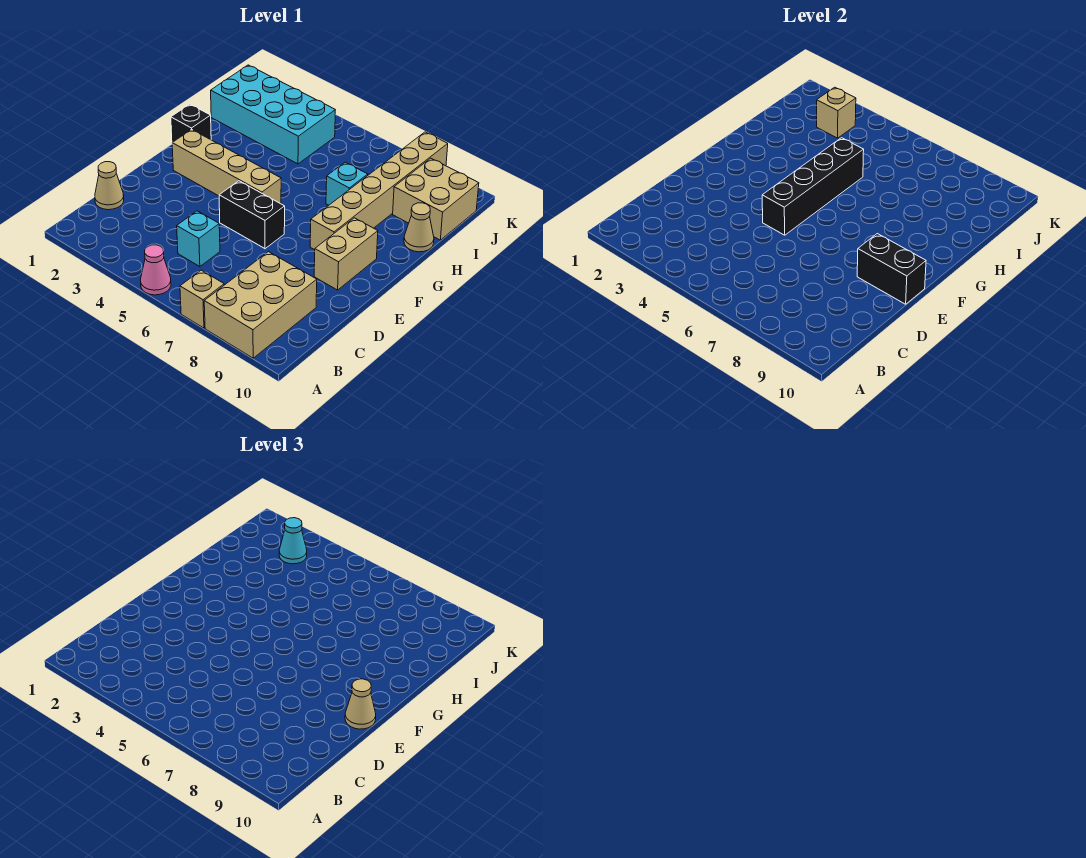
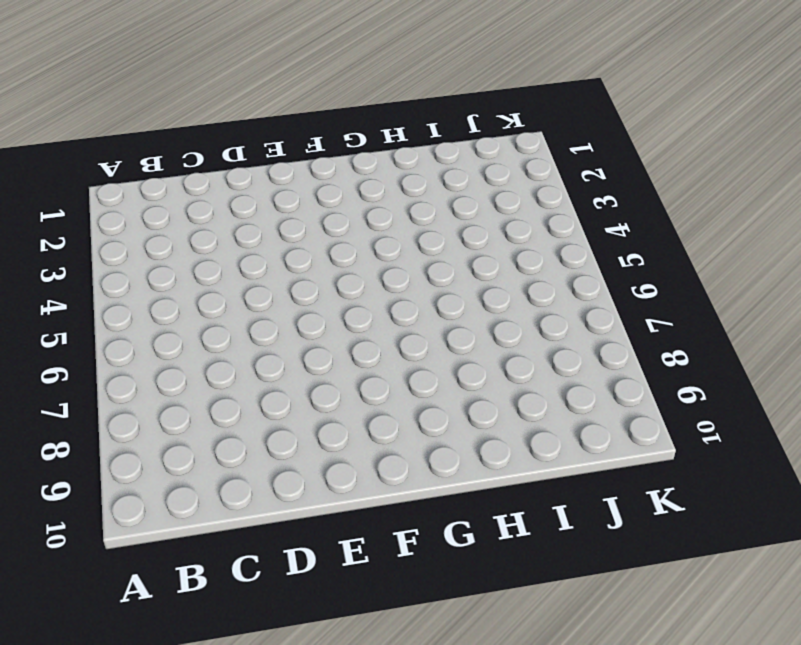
none -> pink cone A5 level 1
none -> tan brick A7 level 1
none -> tan brick A8:C9 level 1

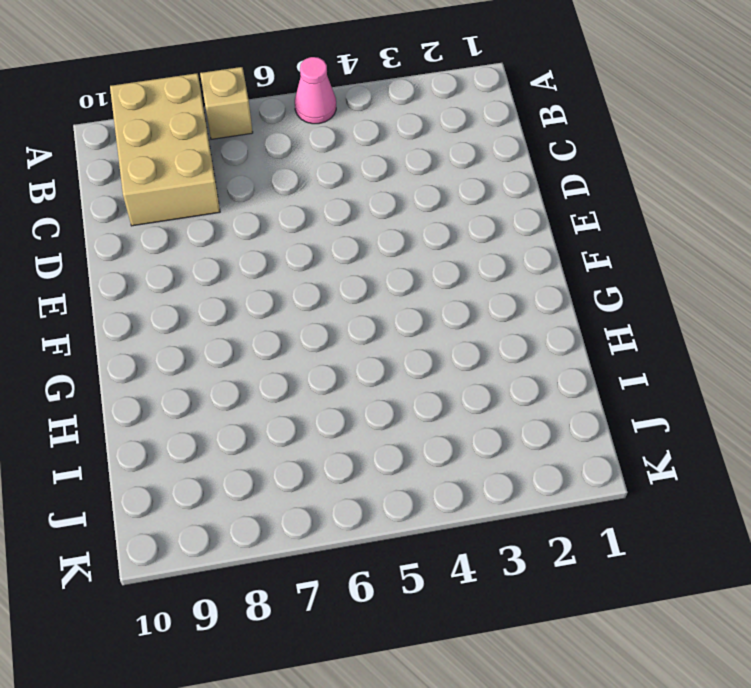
none -> tan cone C1 level 1
none -> cyan brick C5 level 1
none -> black brick E5:E6 level 1

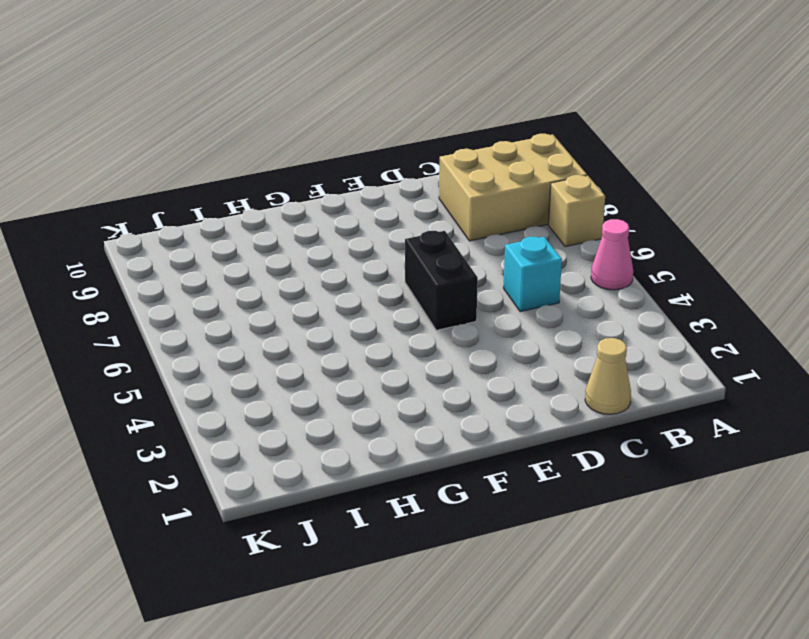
none -> tan brick E9:F9 level 1
none -> tan brick F2:F5 level 1
none -> tan brick F8:K8 level 1

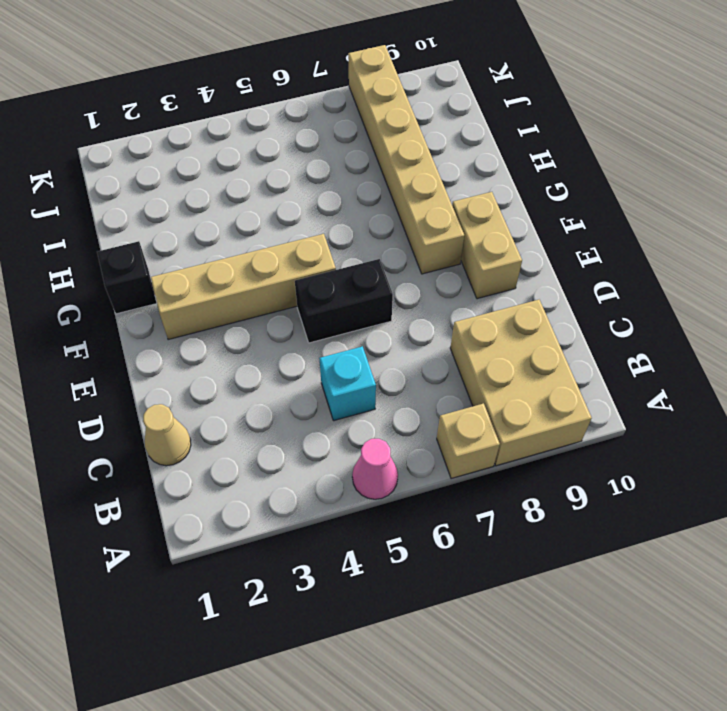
none -> cyan brick H7 level 1
none -> tan cone H10 level 1
none -> cyan brick I1:J4 level 1

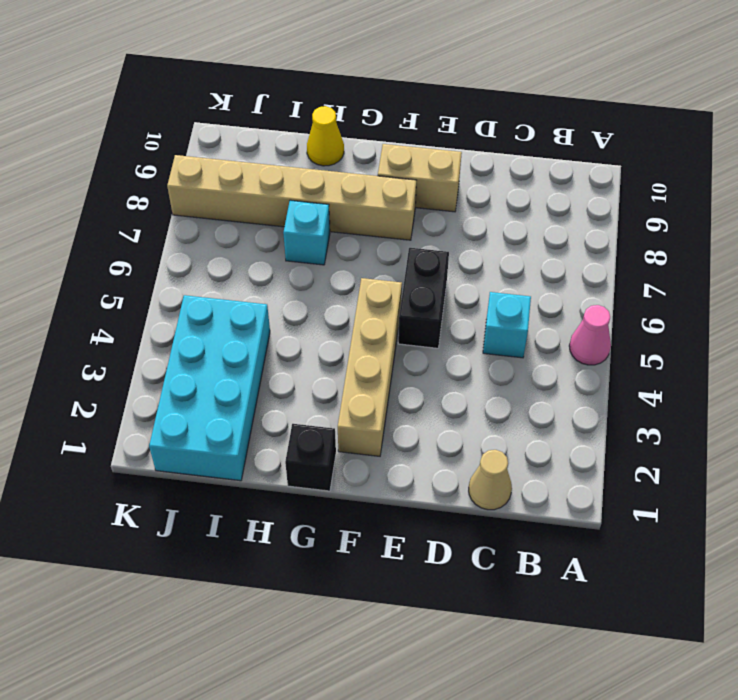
yellow cone H10 level 1 -> tan cone H10 level 1
none -> tan brick A7 level 1
none -> tan brick A8:C9 level 1
none -> tan brick I9:J10 level 1

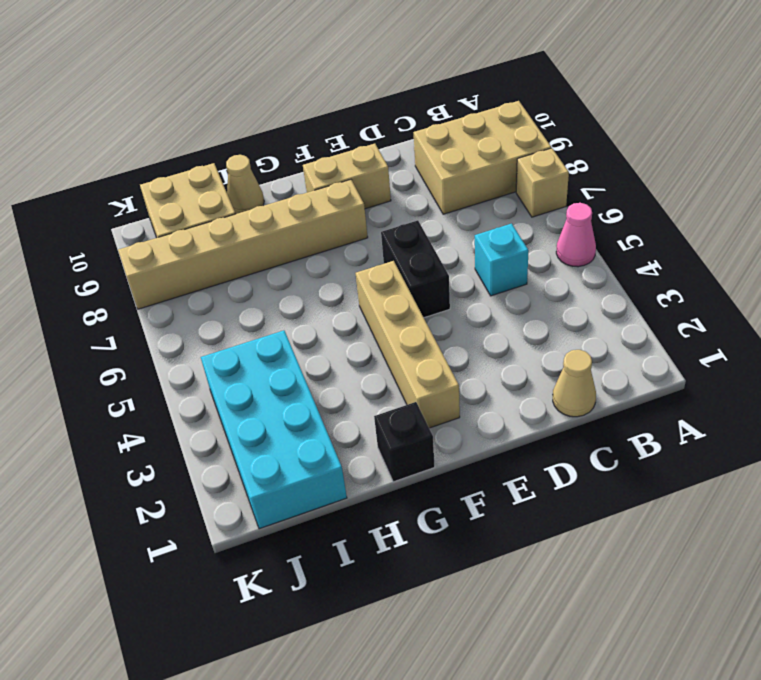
none -> cyan brick H7 level 1
none -> black brick E5:H5 level 2
none -> black brick E9:E10 level 2

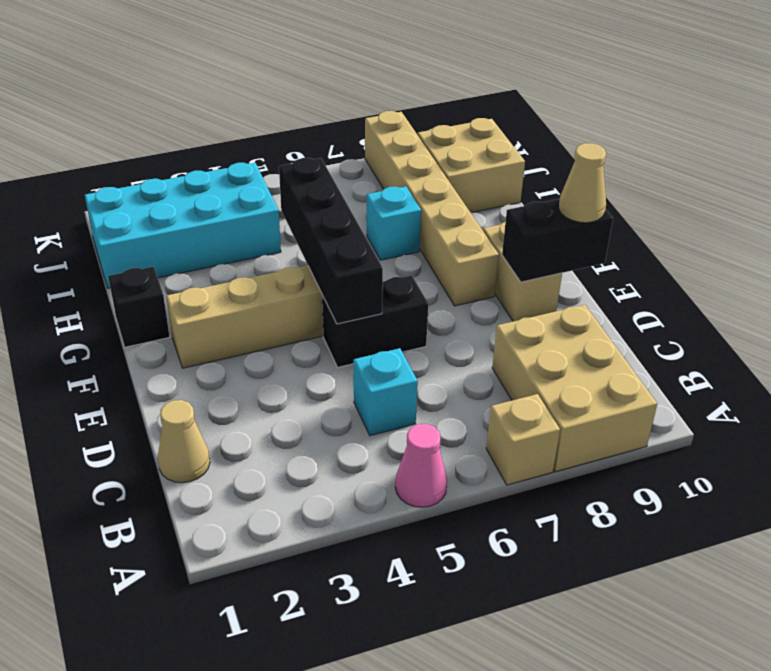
none -> tan cone H10 level 1
none -> tan brick J3 level 2
none -> cyan cone J3 level 3

